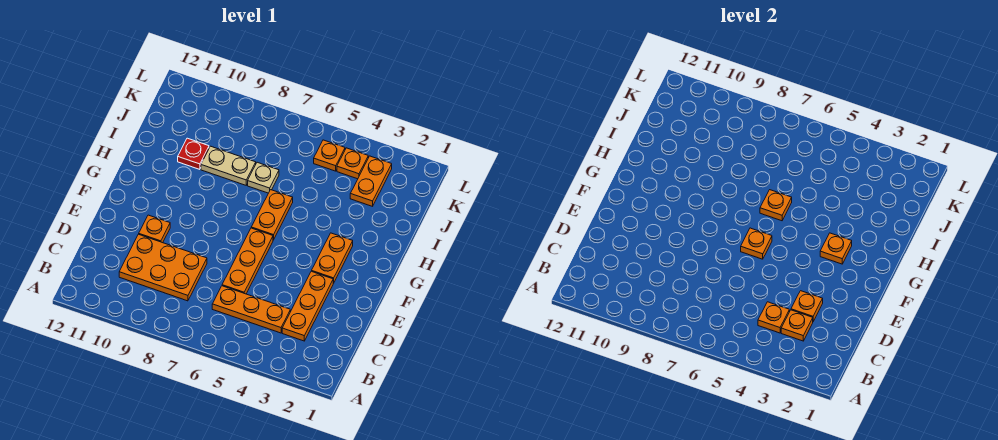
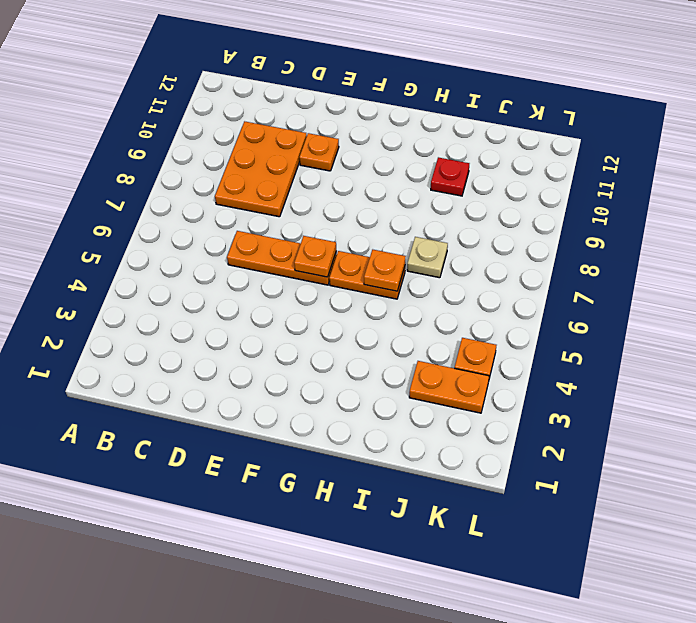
none -> orange plate C3:E3 level 1
none -> orange plate C4:C6 level 1
none -> orange plate F3:G3 level 1

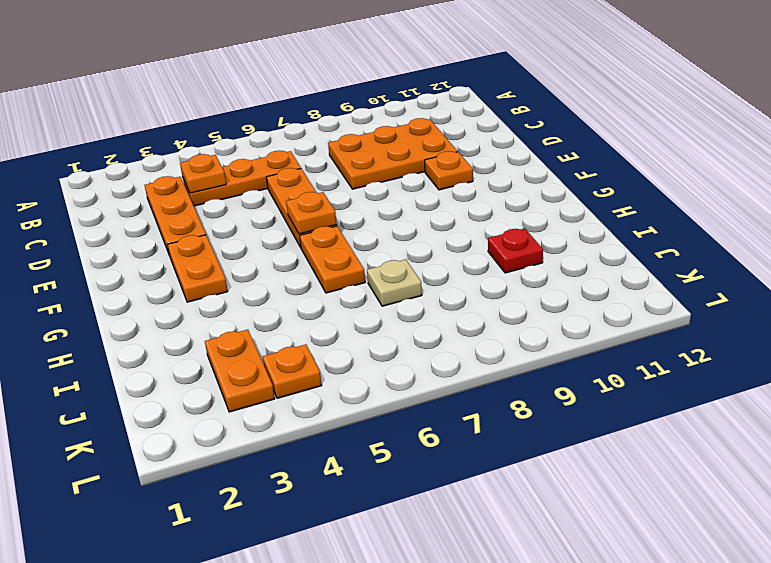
none -> tan plate I8:I9 level 1
none -> orange plate K5 level 1
none -> orange plate C3 level 2

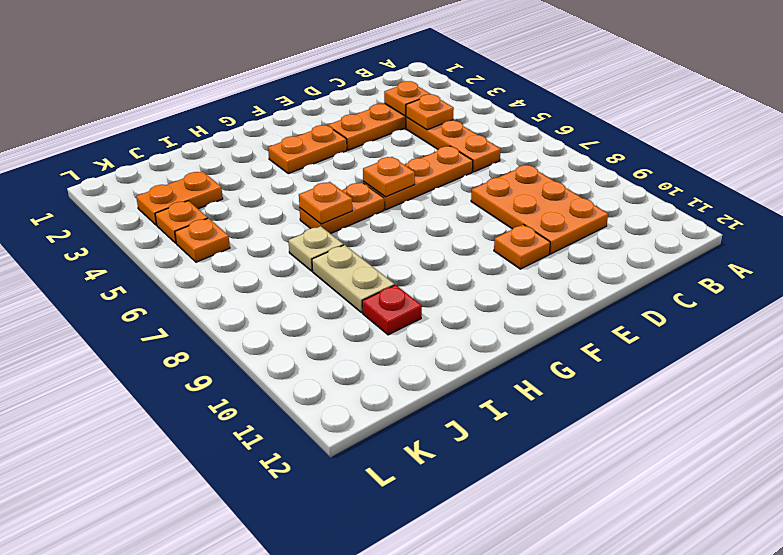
none -> orange plate D3 level 2
none -> orange plate G3 level 2

